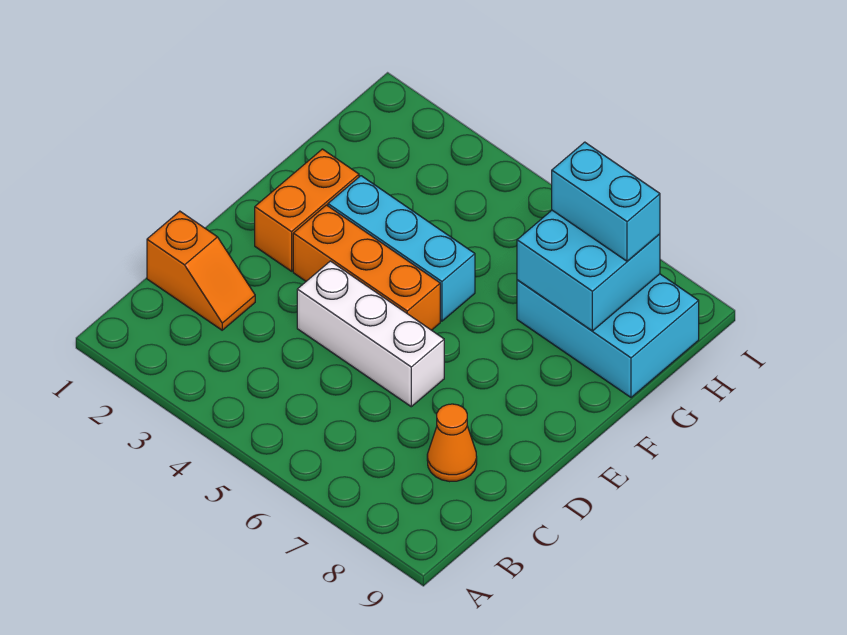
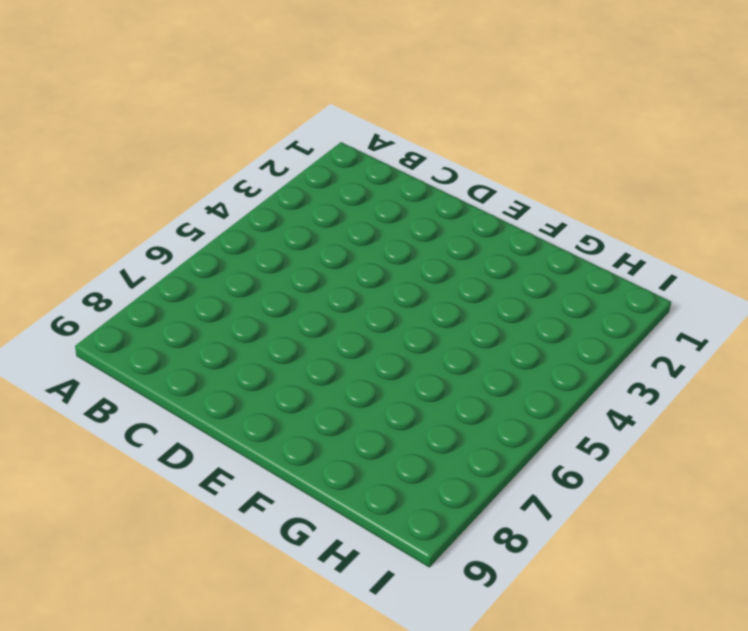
none -> orange slope C1:C2 level 1 top 1
none -> orange cone C8 level 1

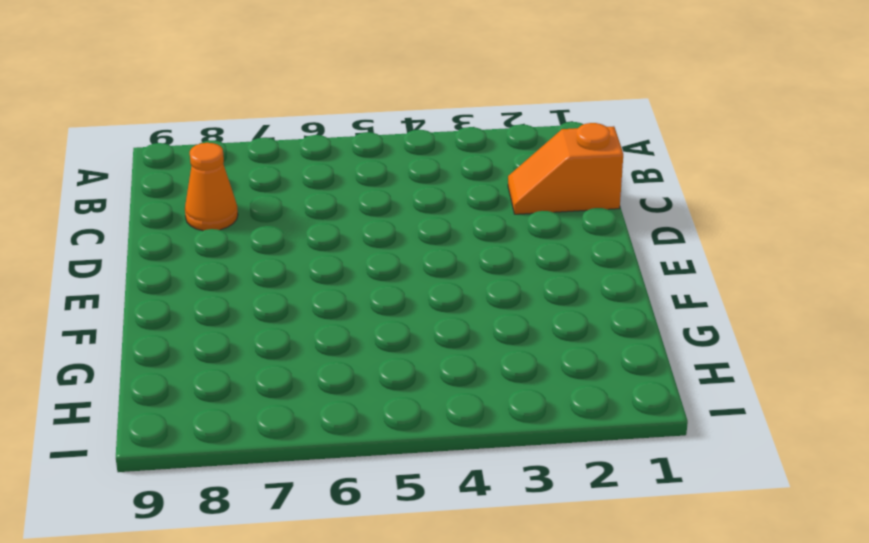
none -> white brick D4:D6 level 1
none -> orange brick E2:F2 level 1

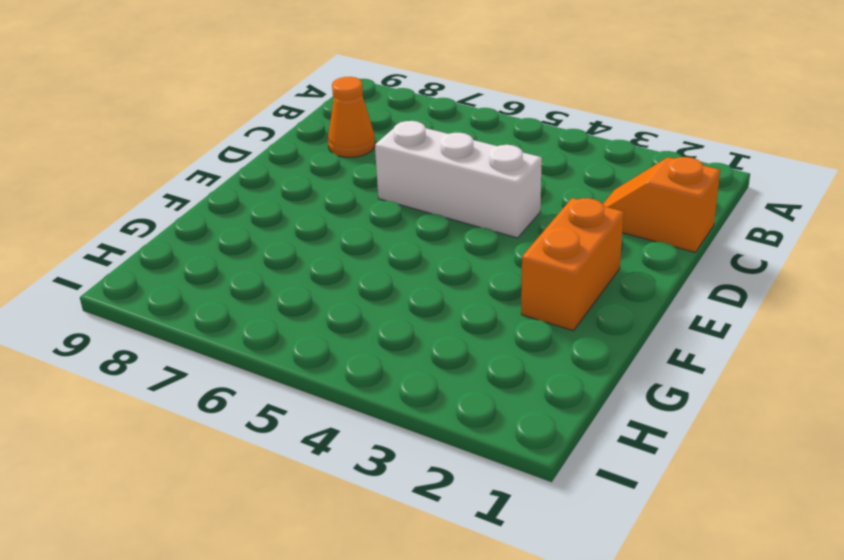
none -> orange brick E3:E5 level 1
none -> cyan brick F3:F5 level 1

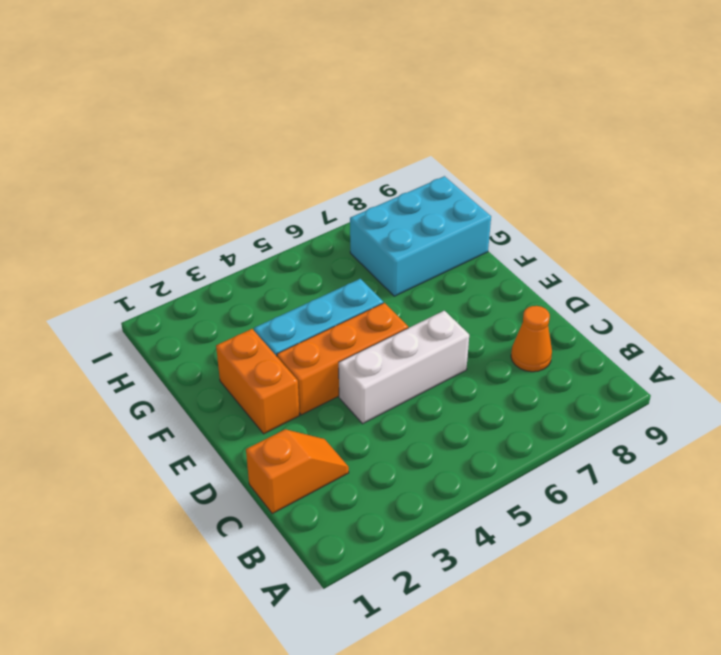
none -> cyan brick G7:H8 level 2
none -> cyan brick H7:H8 level 3

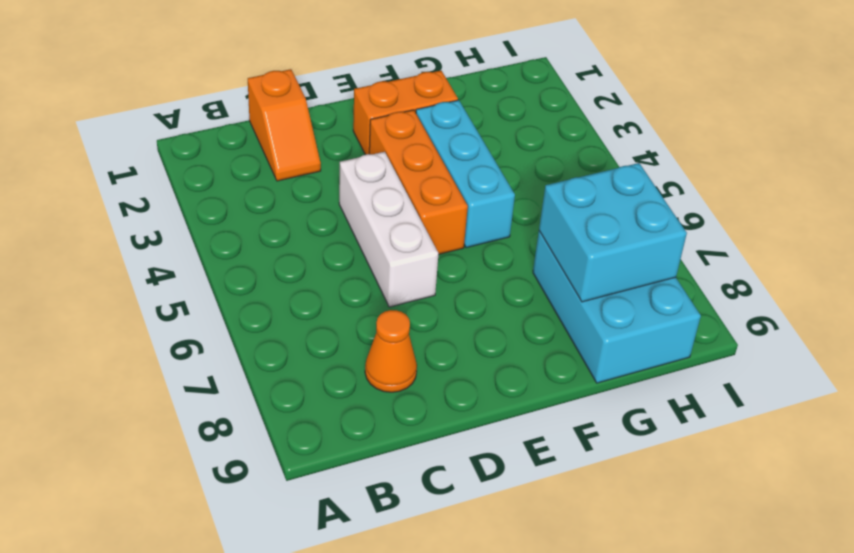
none -> cyan brick H7:H8 level 3

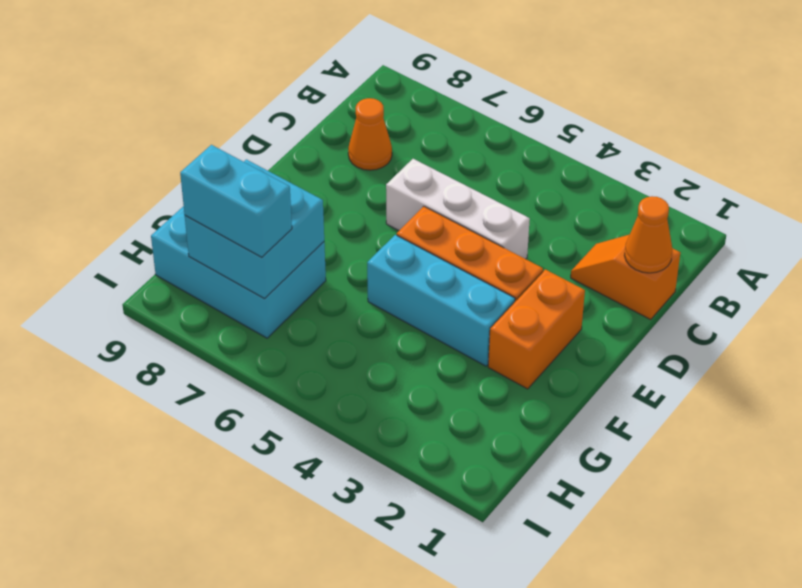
orange cone C1 level 2 -> none

